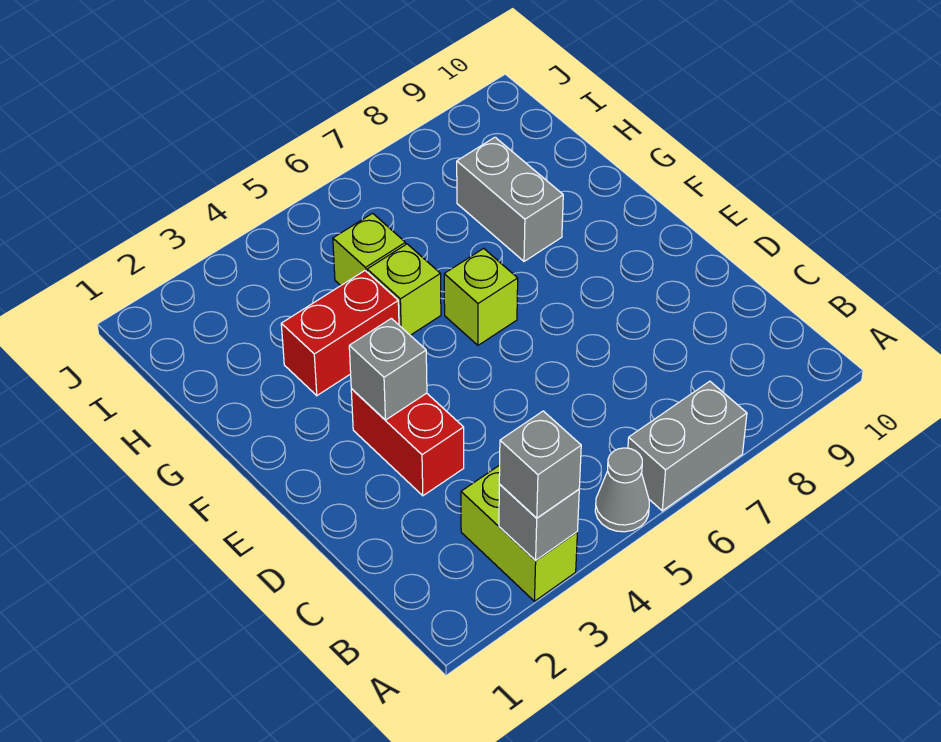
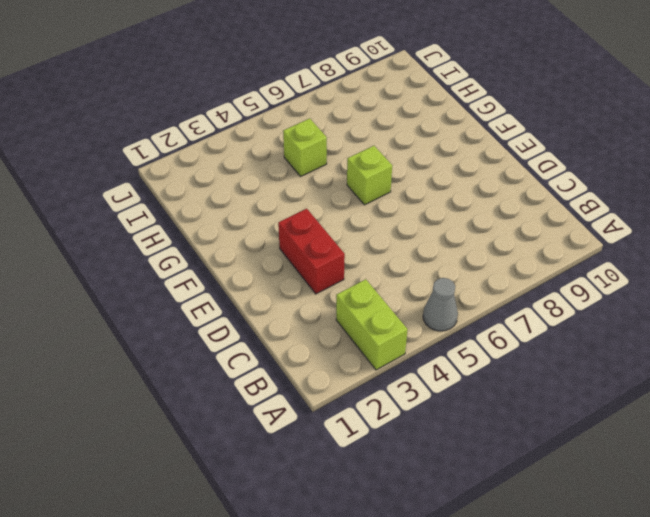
none -> grey brick A6:A7 level 1
none -> red brick G3:G4 level 1
none -> lime brick G5 level 1

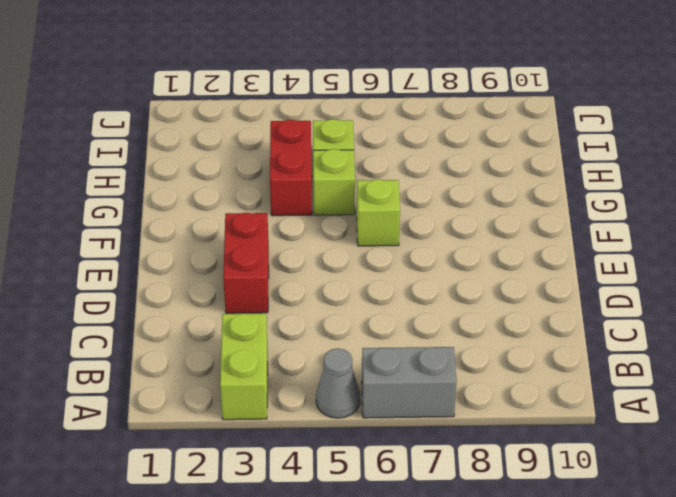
red brick G4:H4 level 1 -> red brick G3:G4 level 1
none -> grey brick G8:H8 level 1
none -> grey brick A3 level 2
none -> grey brick E3 level 2

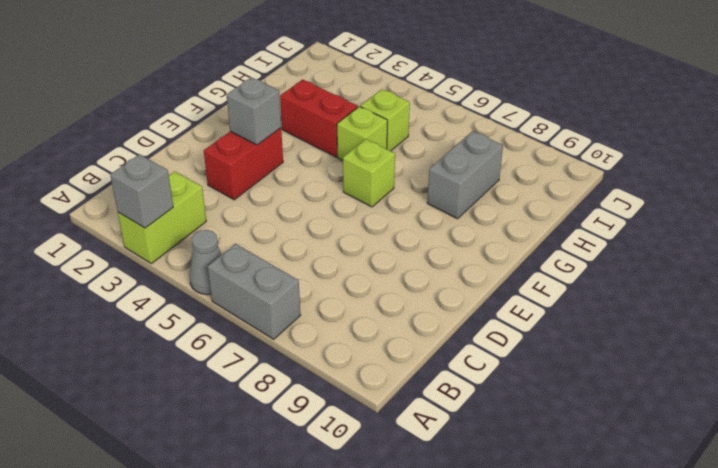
none -> grey brick A3 level 3

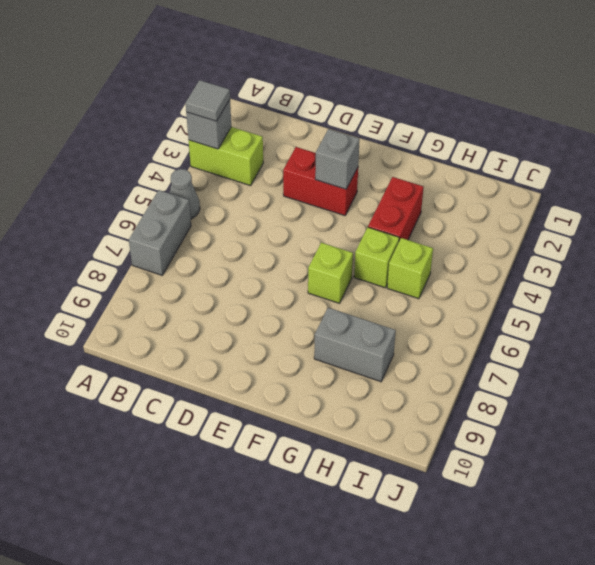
grey tile A3 level 3 -> grey brick A3 level 3

